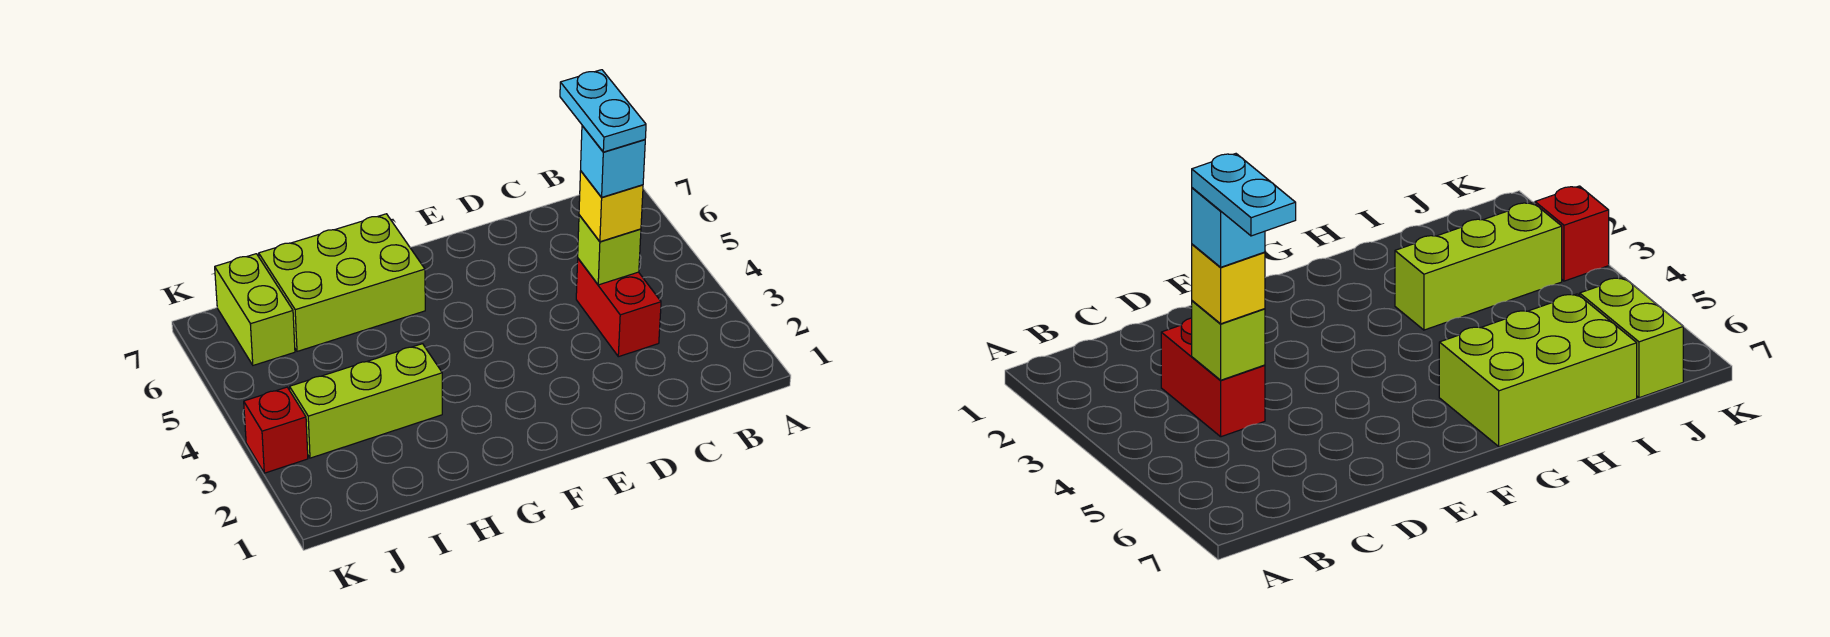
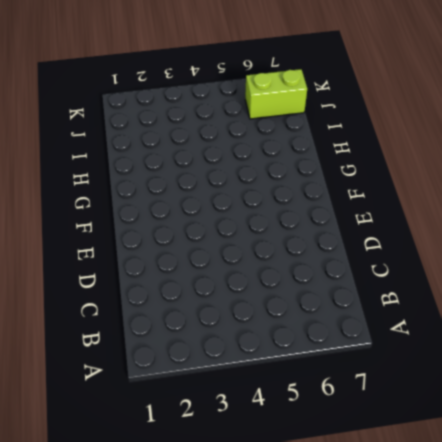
none -> red brick C3:C4 level 1
none -> lime brick G6:I7 level 1

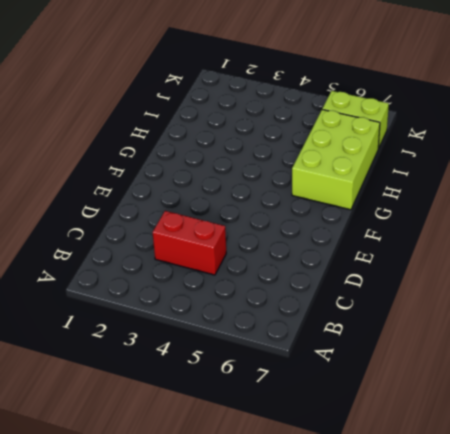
none -> lime brick H3:J3 level 1
none -> red brick K3 level 1

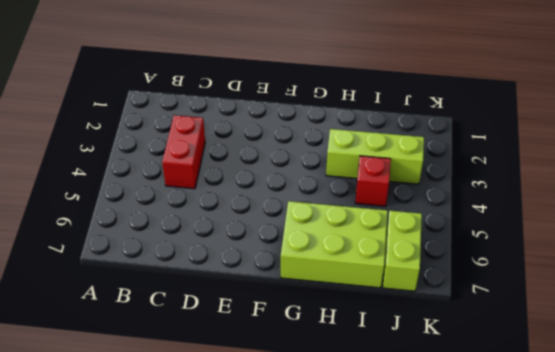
red brick I4 level 1 -> red brick K3 level 1
none -> lime brick C4 level 2
none -> yellow brick C4 level 3

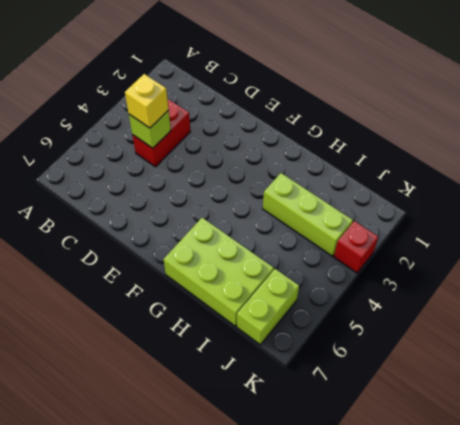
none -> cyan brick C4 level 4
none -> cyan plate C4:C5 level 5

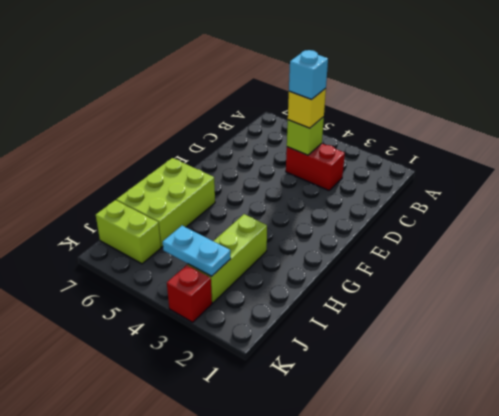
cyan plate J3:J4 level 2 -> cyan plate C4:C5 level 5

